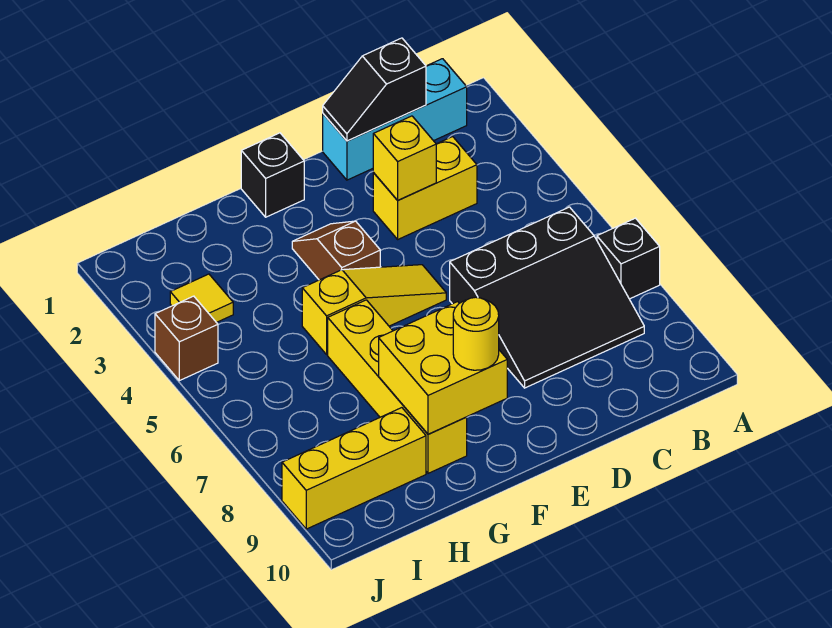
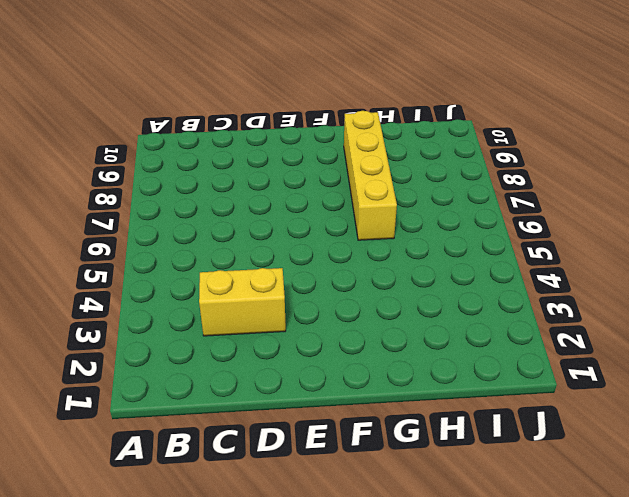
none -> black brick A7 level 1
none -> cyan brick B1:D1 level 1
none -> black slope B6:D8 level 1 top 6

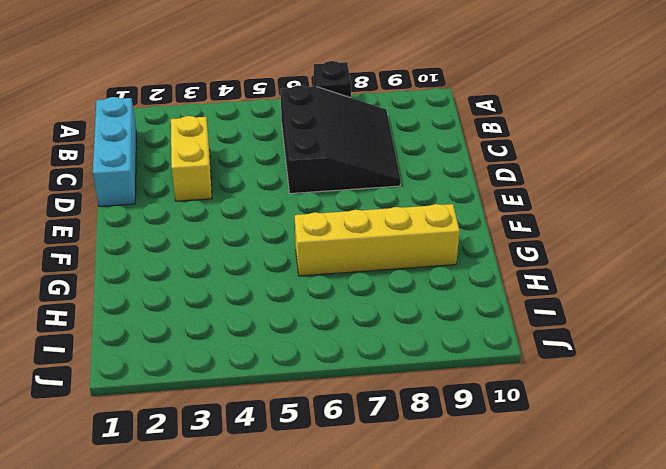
none -> yellow slope E5:G5 level 1 top G
none -> black brick F1 level 1
none -> brown slope F3:F4 level 1 top 4

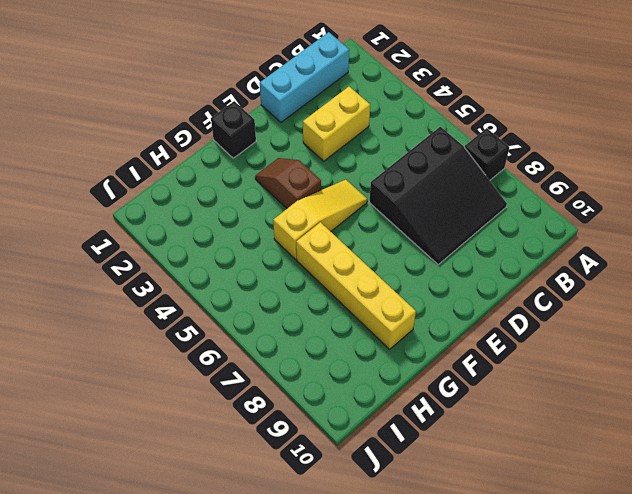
none -> yellow brick H9:J9 level 1
none -> yellow tile I3 level 1
none -> brown brick J4 level 1

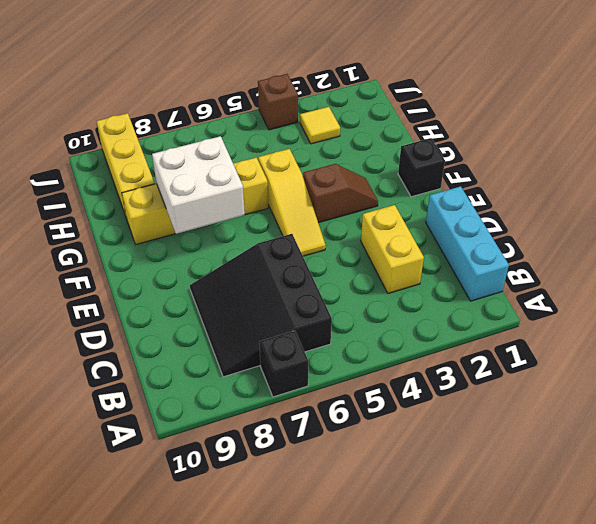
white brick F7:G8 level 2 -> yellow brick F8:G9 level 2
none -> black slope C1:D1 level 2 top C
none -> yellow brick D3 level 2
none -> yellow round brick F9 level 3

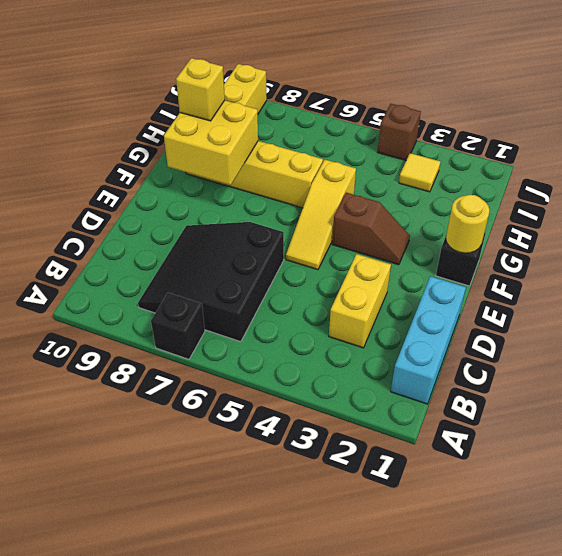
yellow round brick F1 level 2 -> yellow round brick F9 level 3
yellow brick G9 level 3 -> yellow brick D3 level 2
none -> black slope C1:D1 level 2 top C

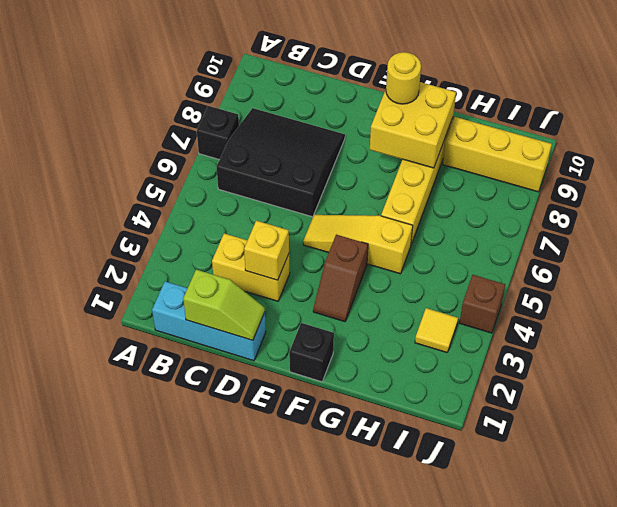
lime slope C1:D1 level 2 top C -> black slope C1:D1 level 2 top C

